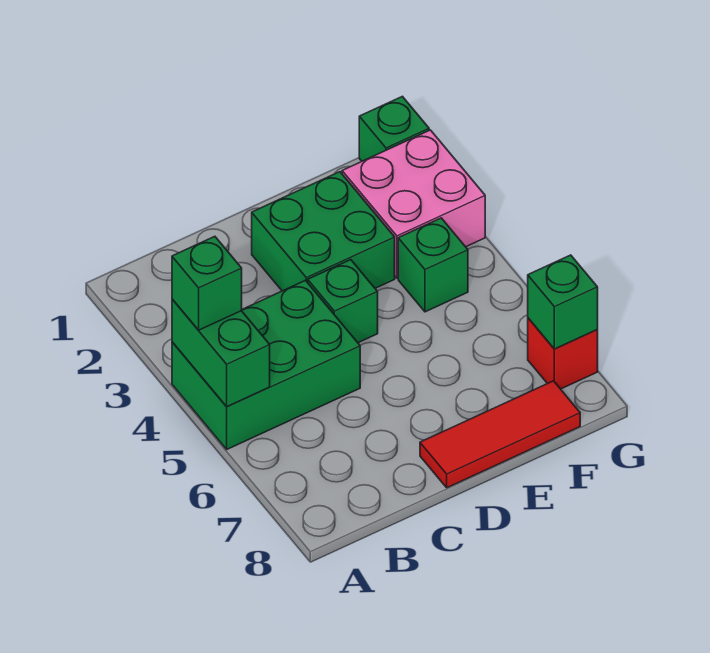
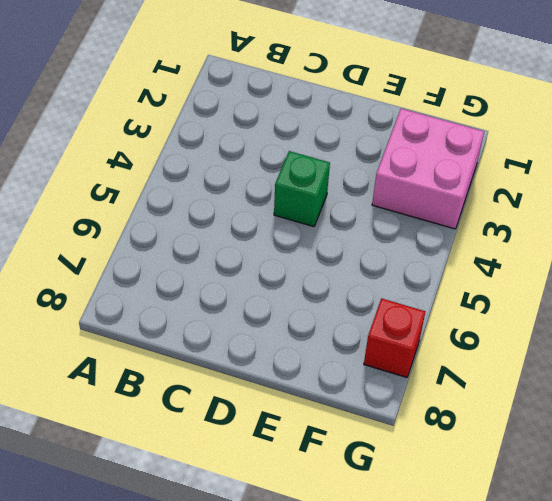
none -> green brick A4:C5 level 1
none -> green brick D2:E3 level 1

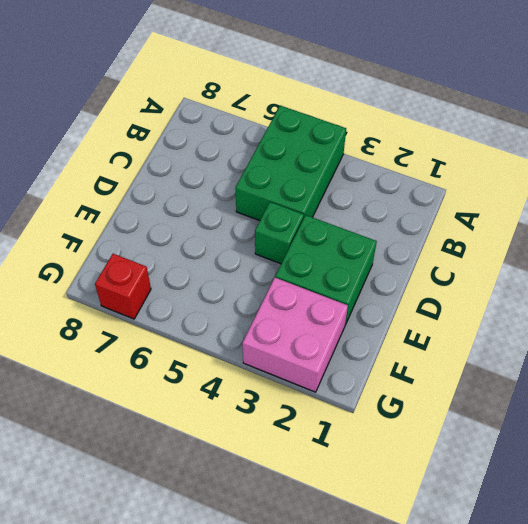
none -> red tile D8:F8 level 1
none -> green brick F4 level 1

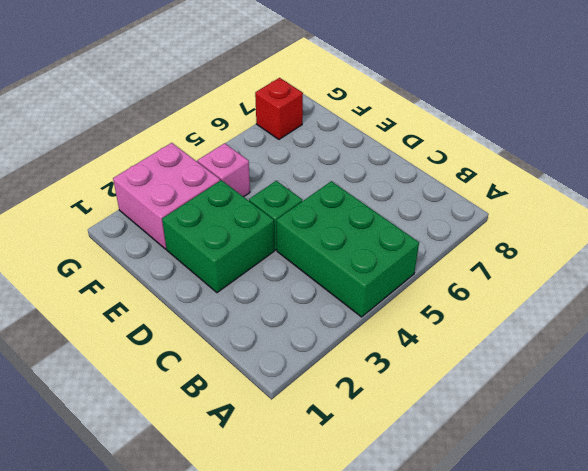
pink brick F4 level 1 -> green brick F4 level 1
none -> red tile D8:F8 level 1
none -> green brick G1 level 1

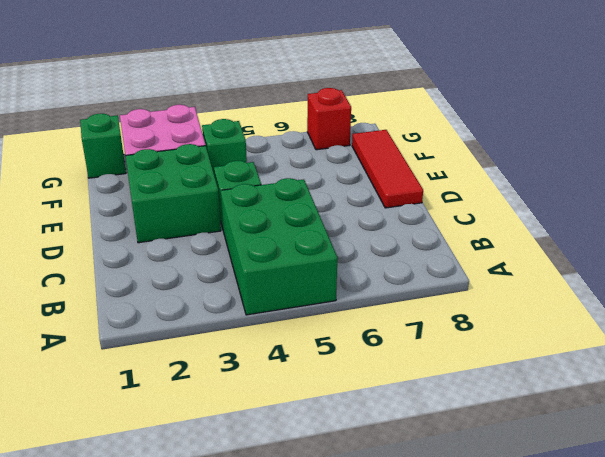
none -> green brick A4:A5 level 2
none -> green brick G7 level 2

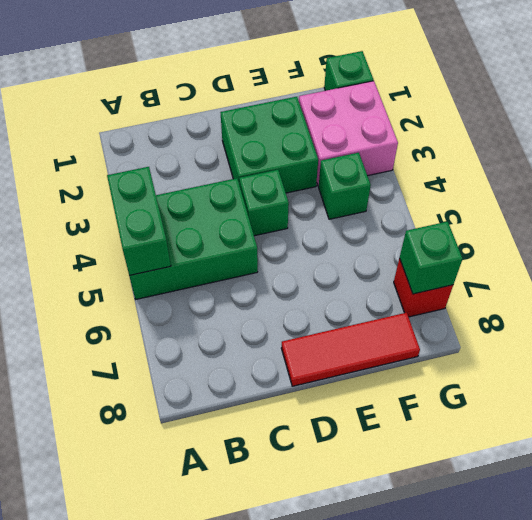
none -> green brick A4 level 3

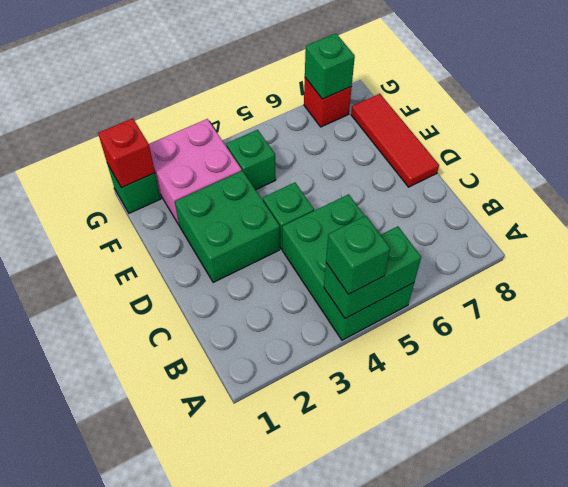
red brick G1 level 2 -> none

